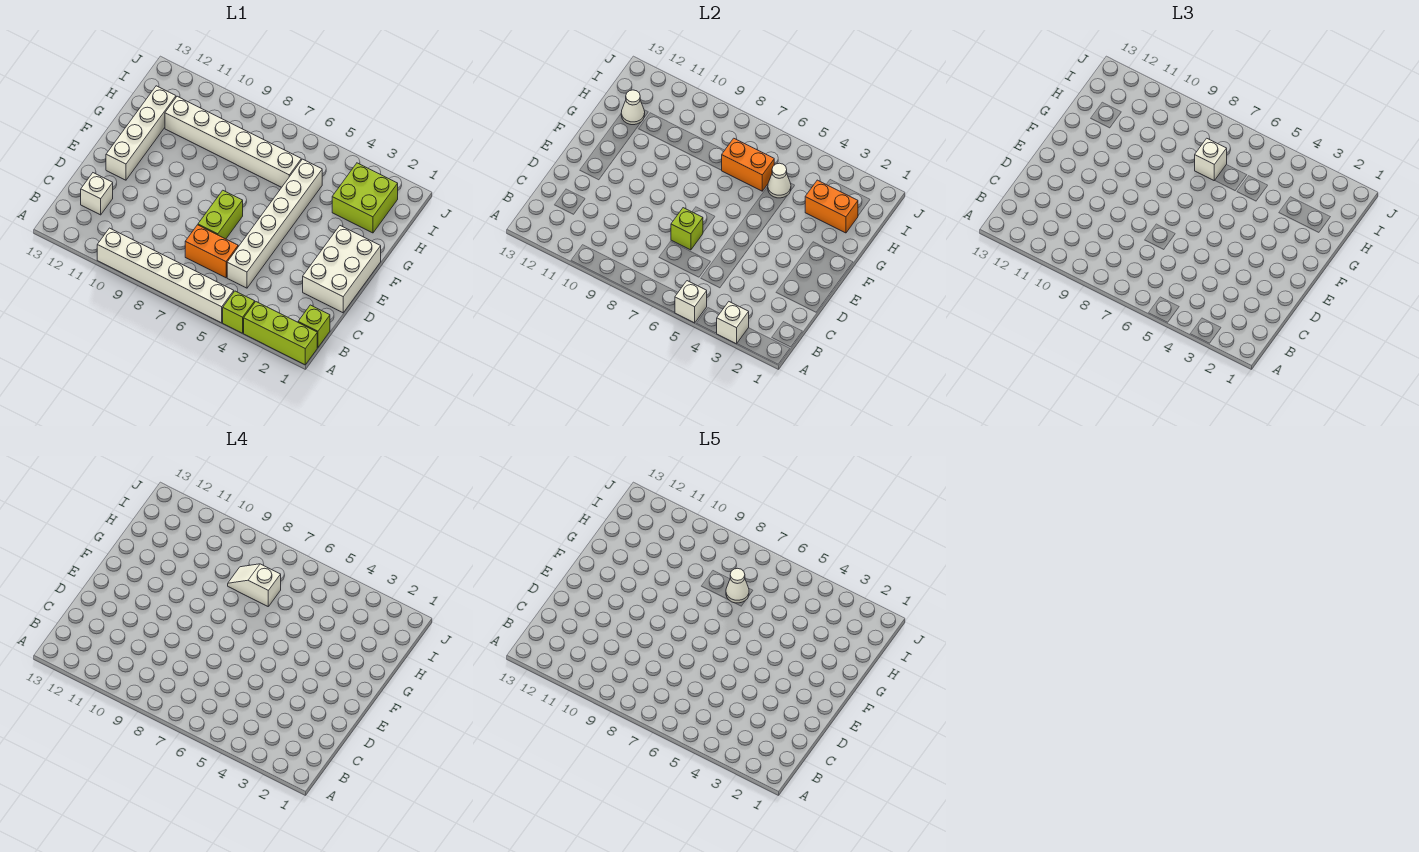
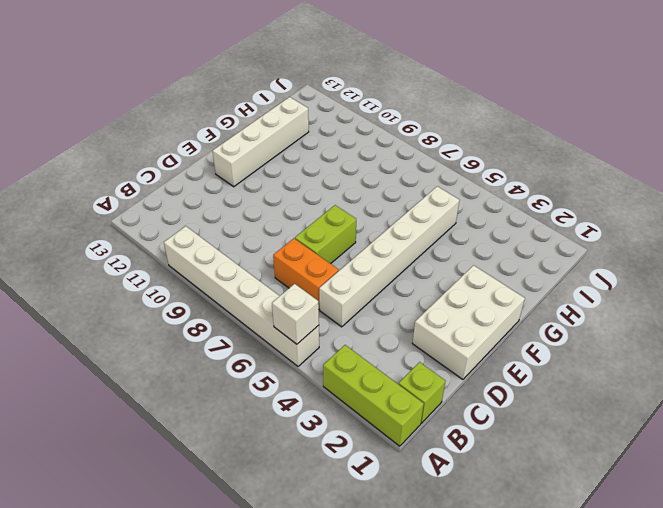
none -> lime brick A4 level 1
none -> white brick C12 level 1
none -> lime brick H2:I3 level 1

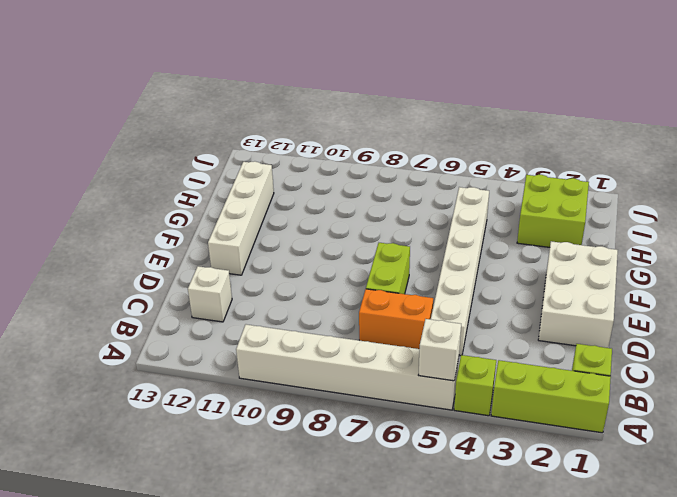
none -> white brick H6:H11 level 1
none -> white brick A3 level 2
none -> lime brick D7 level 2

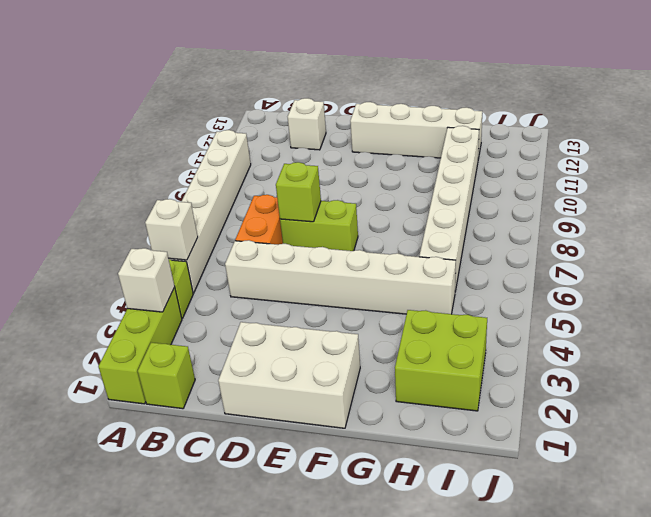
none -> orange brick H2:H3 level 2
none -> white cone H5 level 2
none -> orange brick H6:H7 level 2

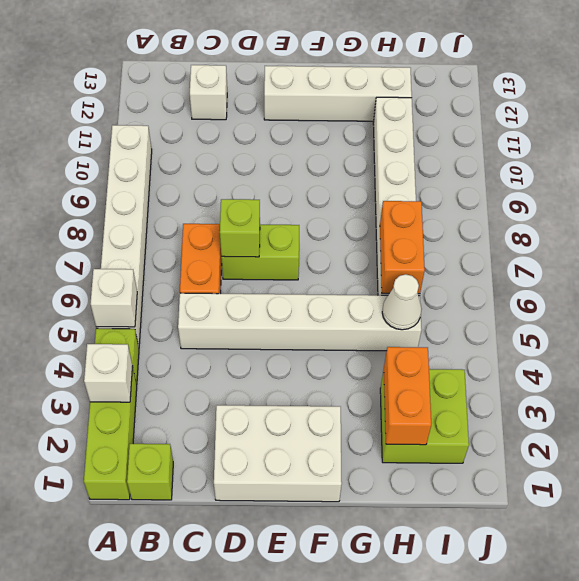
none -> white cone H12 level 2
none -> white brick H7 level 3
none -> white slope H7:H8 level 4 top 7

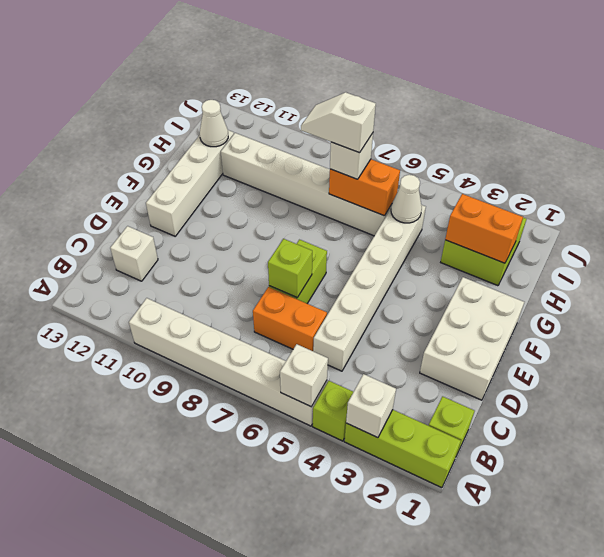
none -> white cone H7 level 5

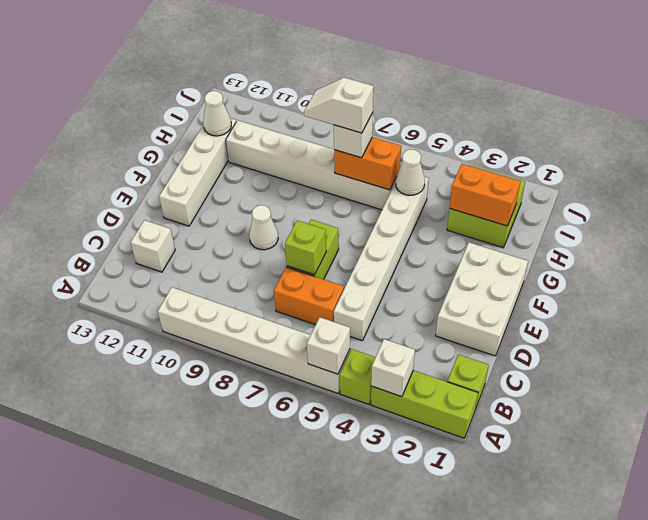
white cone E9 level 1 -> white cone H7 level 5

